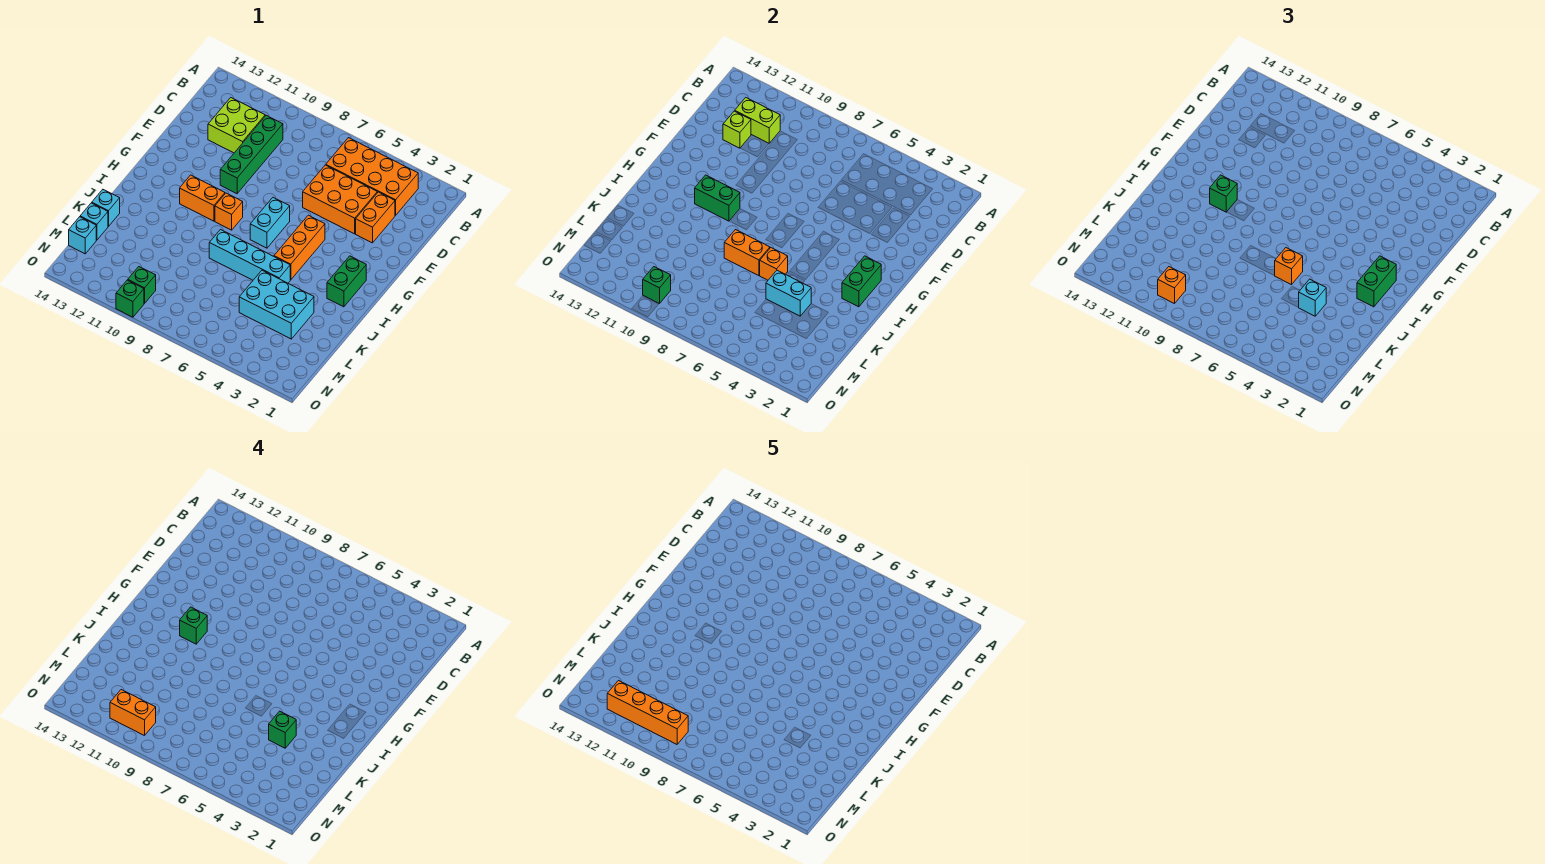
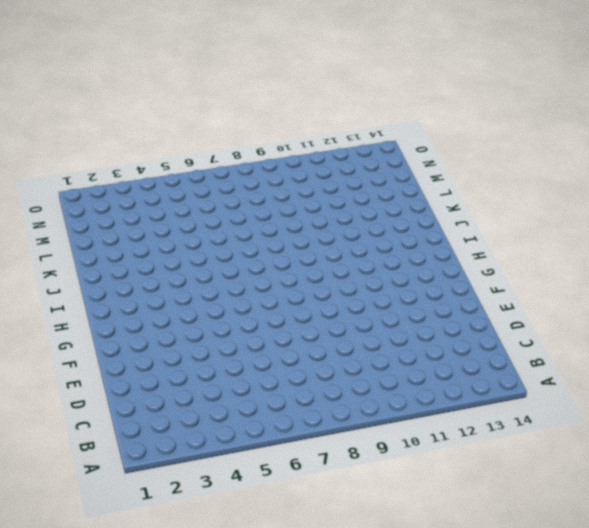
none -> orange brick B3:C6 level 1
none -> green brick C10:F10 level 1
none -> lime brick C11:D12 level 1
none -> orange brick D3:E3 level 1

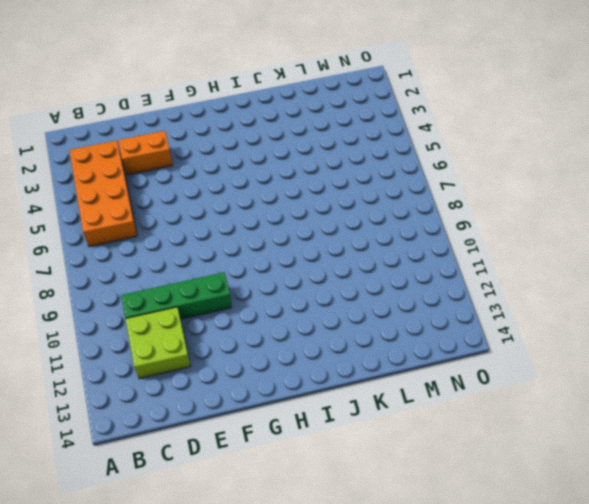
none -> orange brick D4:E6 level 1
none -> orange brick G5:I5 level 1
none -> cyan brick G7:H7 level 1
none -> green brick H2:I2 level 1

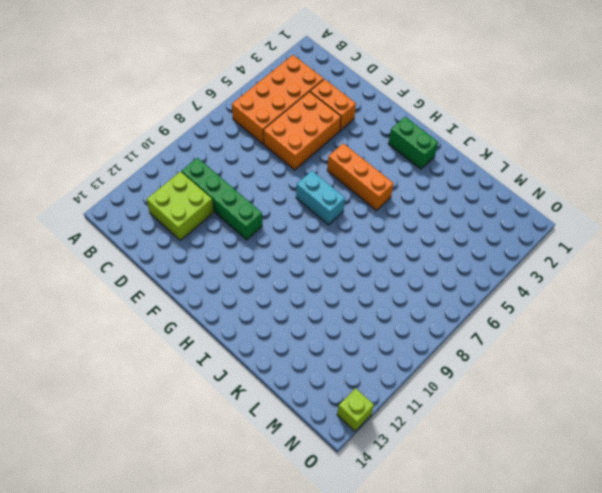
lime brick O13 level 1 -> lime brick D12 level 2
none -> orange brick H9 level 1
none -> orange brick H10:H11 level 1
none -> cyan brick J5:J8 level 1
none -> cyan brick K3:L5 level 1

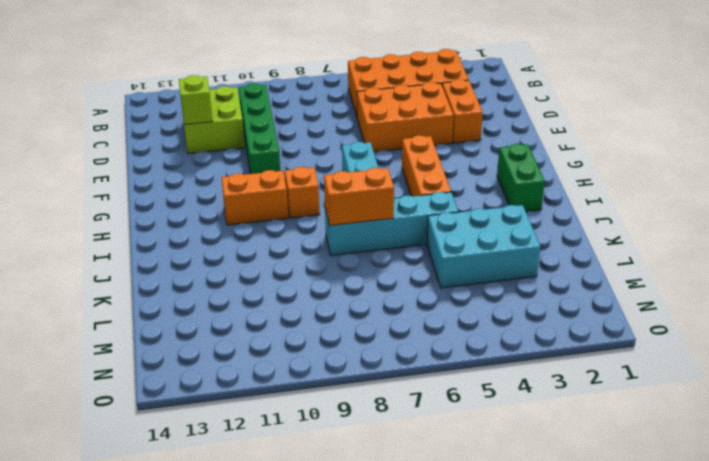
none -> cyan brick K14 level 1
none -> cyan brick L14 level 1
none -> cyan brick M14 level 1
none -> green brick N10 level 1

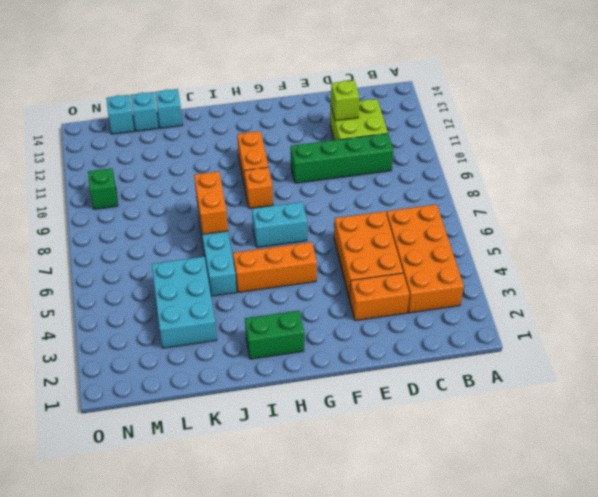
none -> green brick O10 level 1
none -> lime brick C11:C12 level 2
none -> green brick H2:I2 level 2
none -> green brick H10:H11 level 2

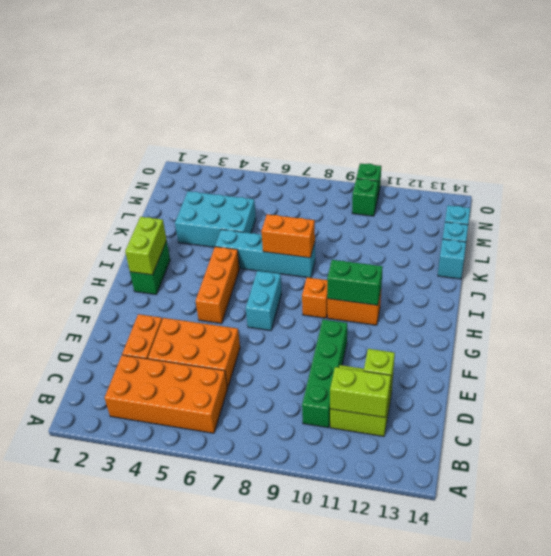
lime brick H2:I2 level 2 -> green brick H2:I2 level 2
none -> orange brick J6 level 2
none -> cyan brick K4:K5 level 2
none -> green brick N10 level 2
none -> green brick H2:I2 level 3

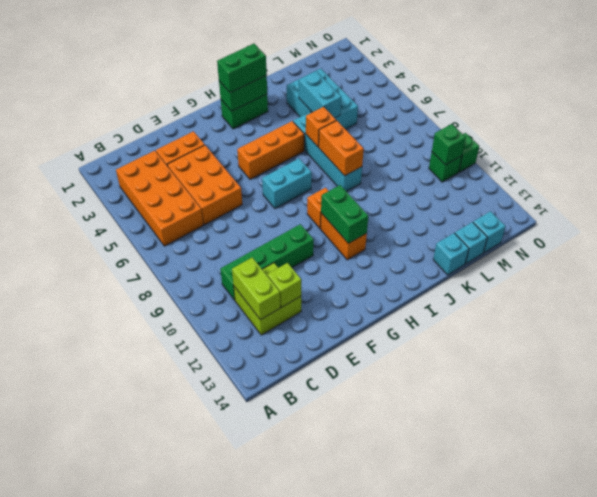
none -> green brick H11 level 3
none -> orange brick J6 level 3
none -> cyan brick K4 level 3
none -> orange brick N10 level 3

